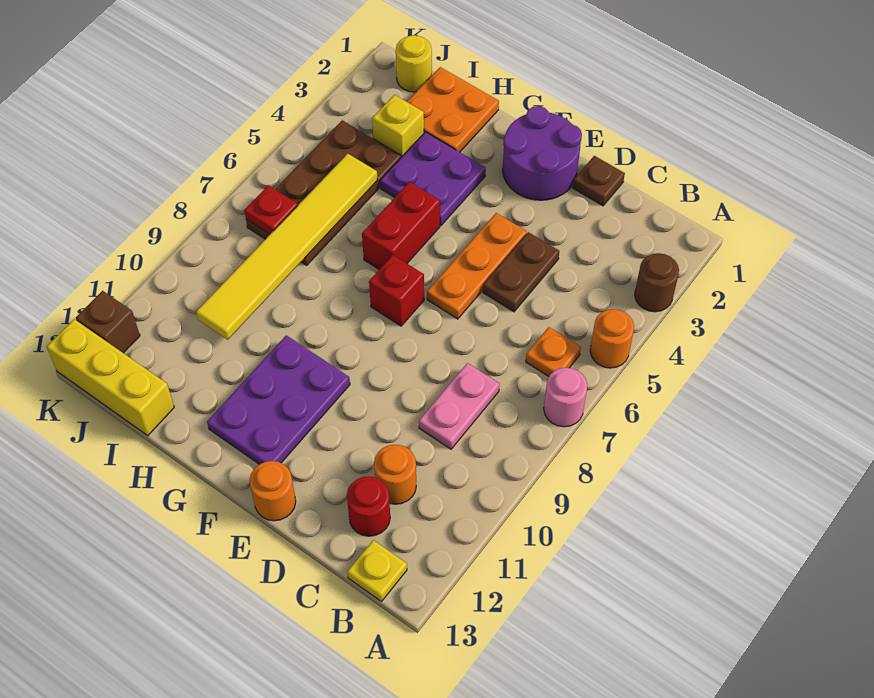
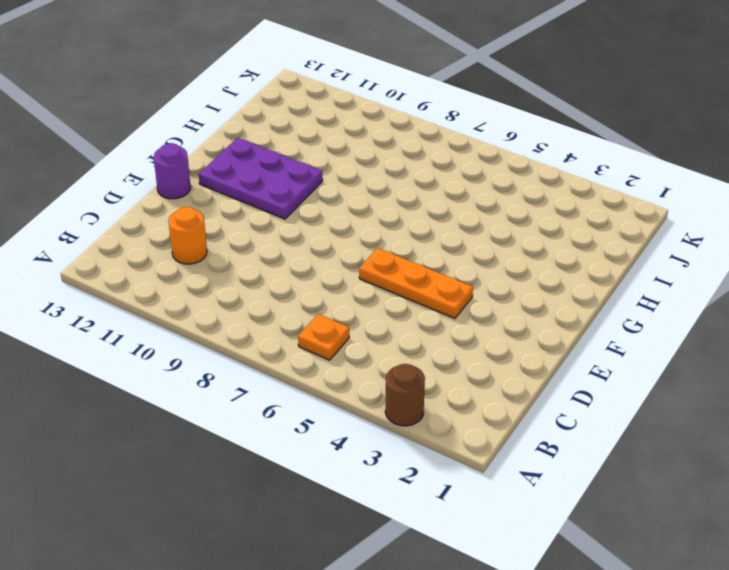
purple round brick E13 level 1 -> orange round brick E13 level 1
none -> orange round brick A5 level 1
none -> pink round brick A7 level 1
none -> yellow plate B13 level 1

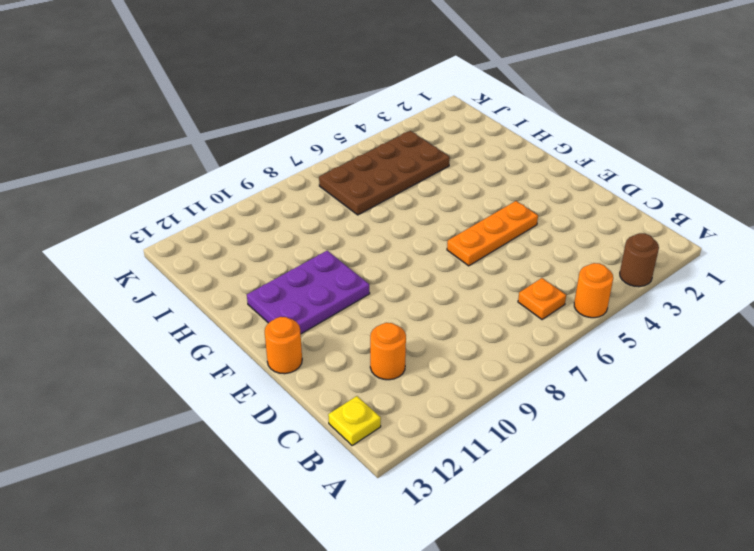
none -> pink round brick A7 level 1
none -> pink plate C8:C9 level 1
none -> red round brick C12 level 1

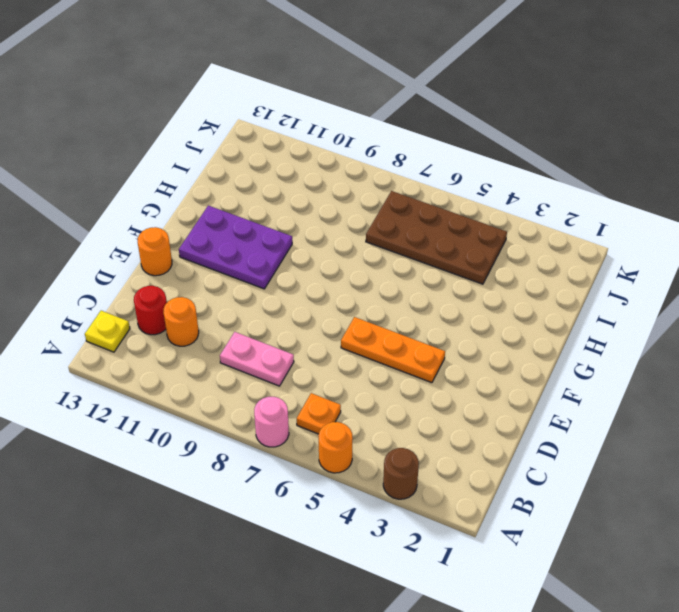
none -> brown plate D1 level 1
none -> brown plate D4:D5 level 1
none -> purple round brick E1:F2 level 1

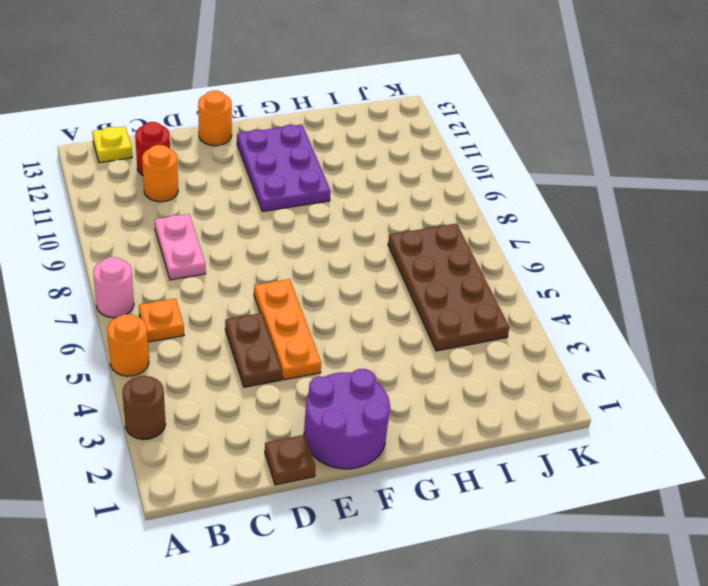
none -> red brick F7 level 1
none -> purple plate G3:H4 level 1
none -> red brick G5:G6 level 1

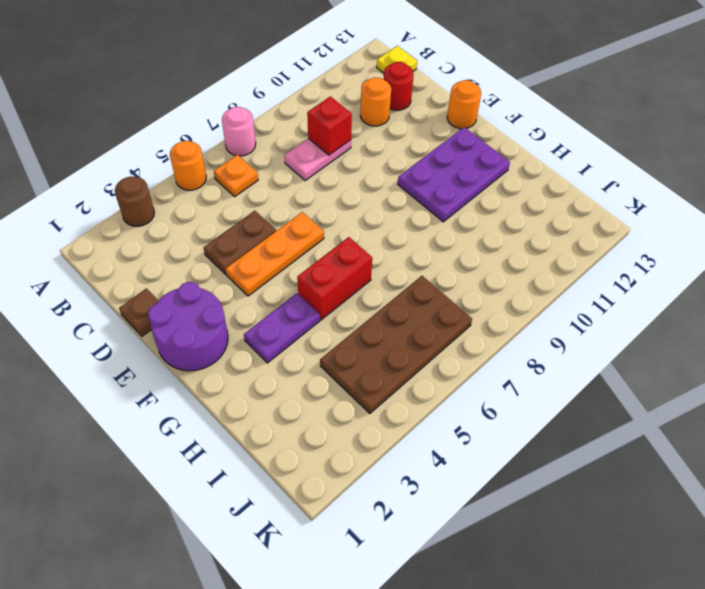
red brick C9 level 2 -> red brick F7 level 1
purple plate G3:G4 level 1 -> purple plate G3:H4 level 1
none -> orange plate H1:I2 level 1
none -> yellow brick I3 level 1
none -> yellow brick I13:K13 level 1

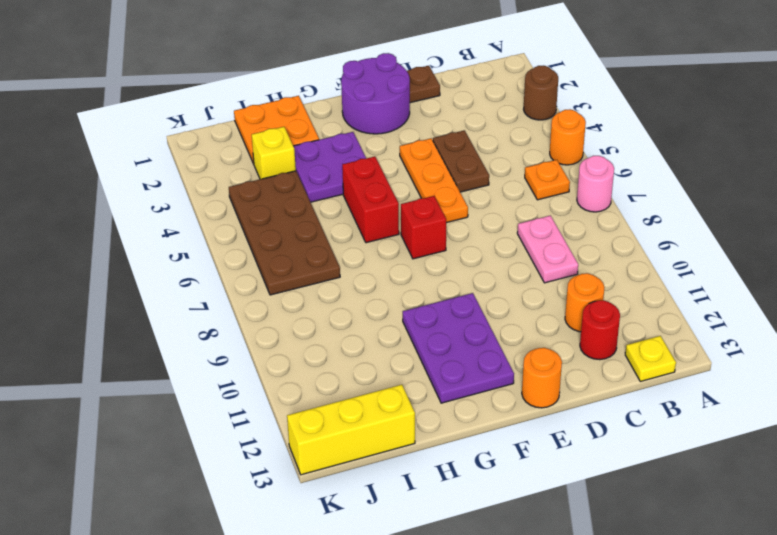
none -> yellow round brick J1 level 1
none -> brown brick K12 level 1
none -> yellow tile I5:I10 level 2

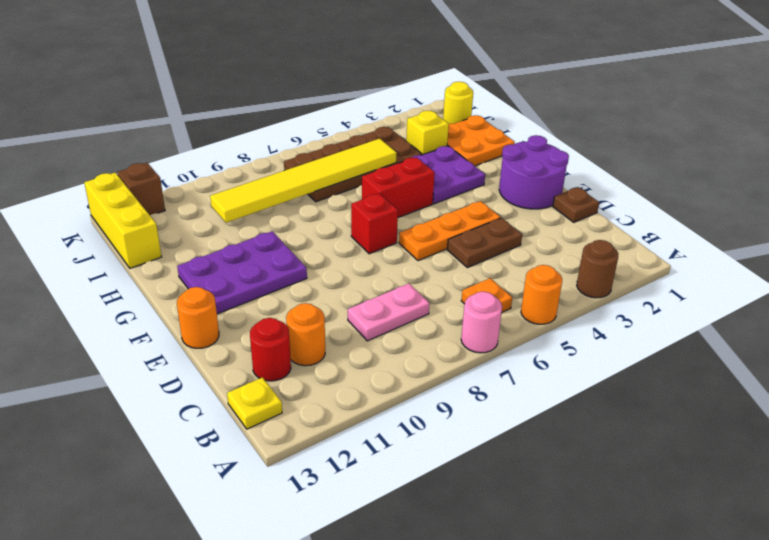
none -> red plate J7 level 2

